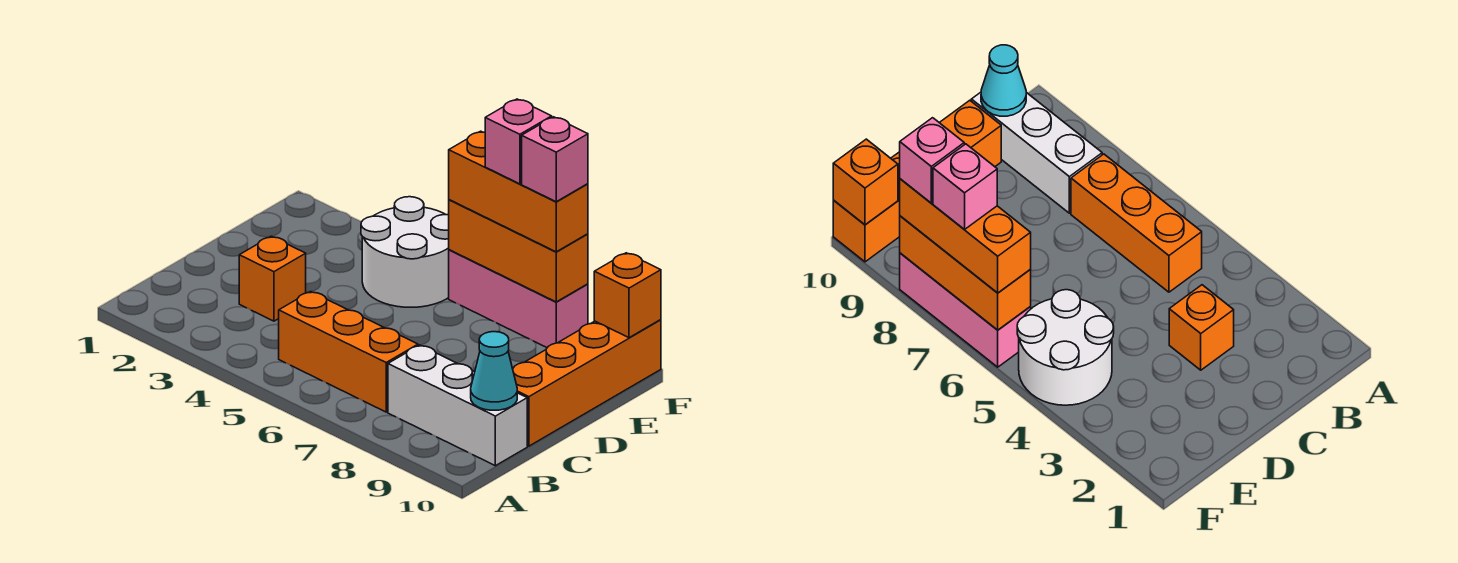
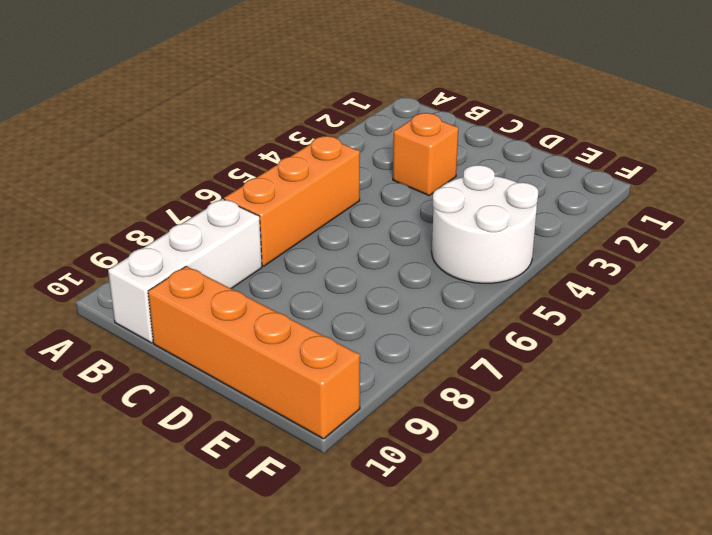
none -> pink brick F6:F8 level 1
none -> cyan cone B10 level 2
none -> orange brick F6:F8 level 2

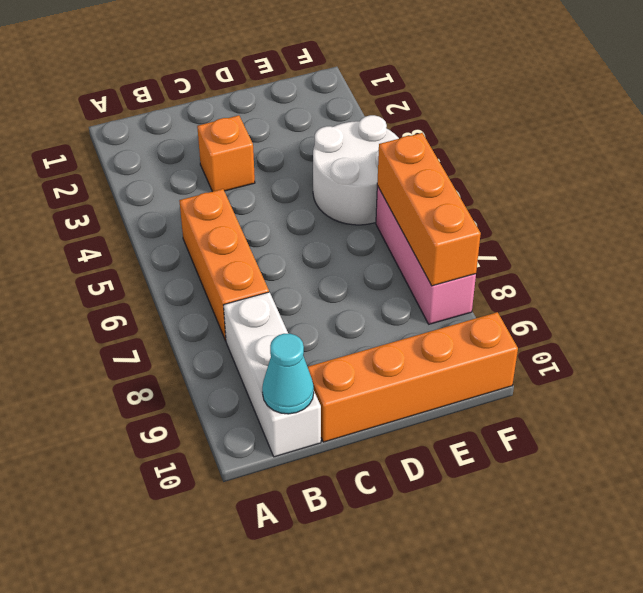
none -> orange brick F10 level 2
none -> orange brick F6:F8 level 3
none -> pink brick F7 level 4

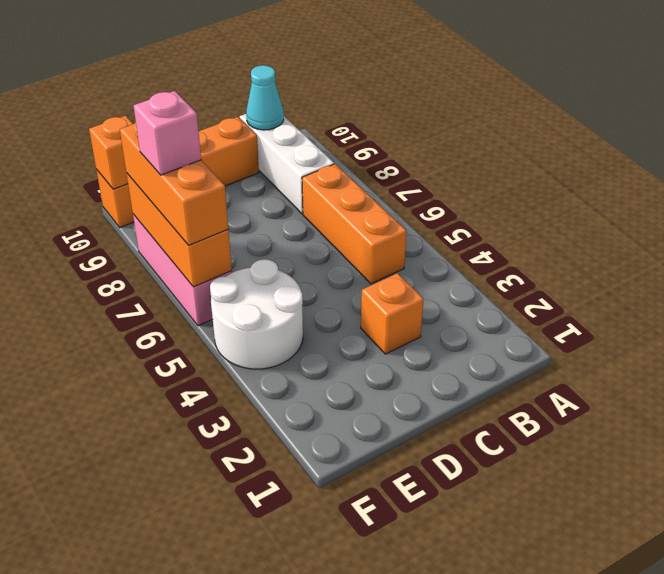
none -> pink brick F8 level 4

